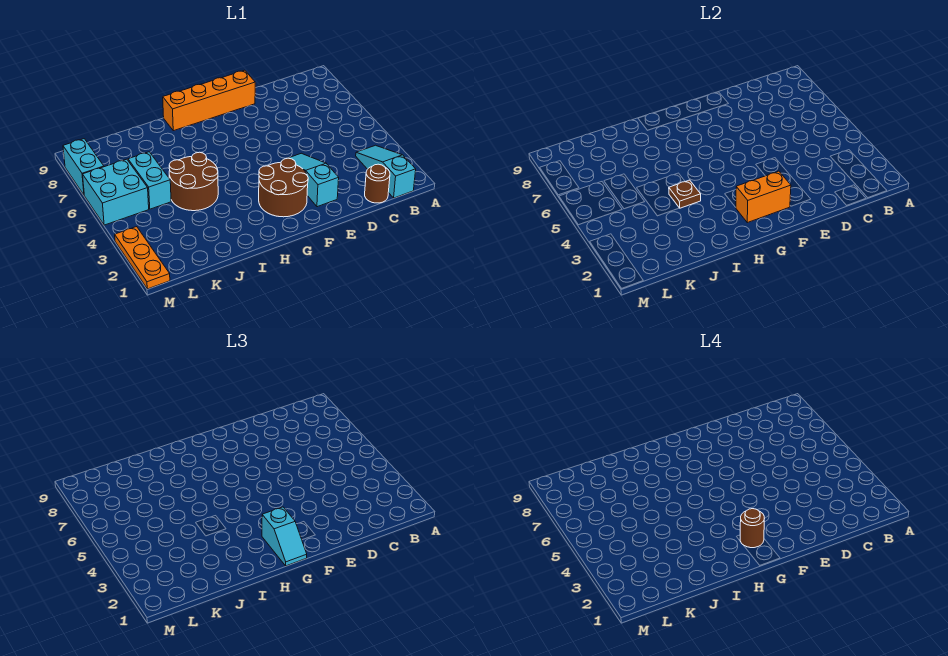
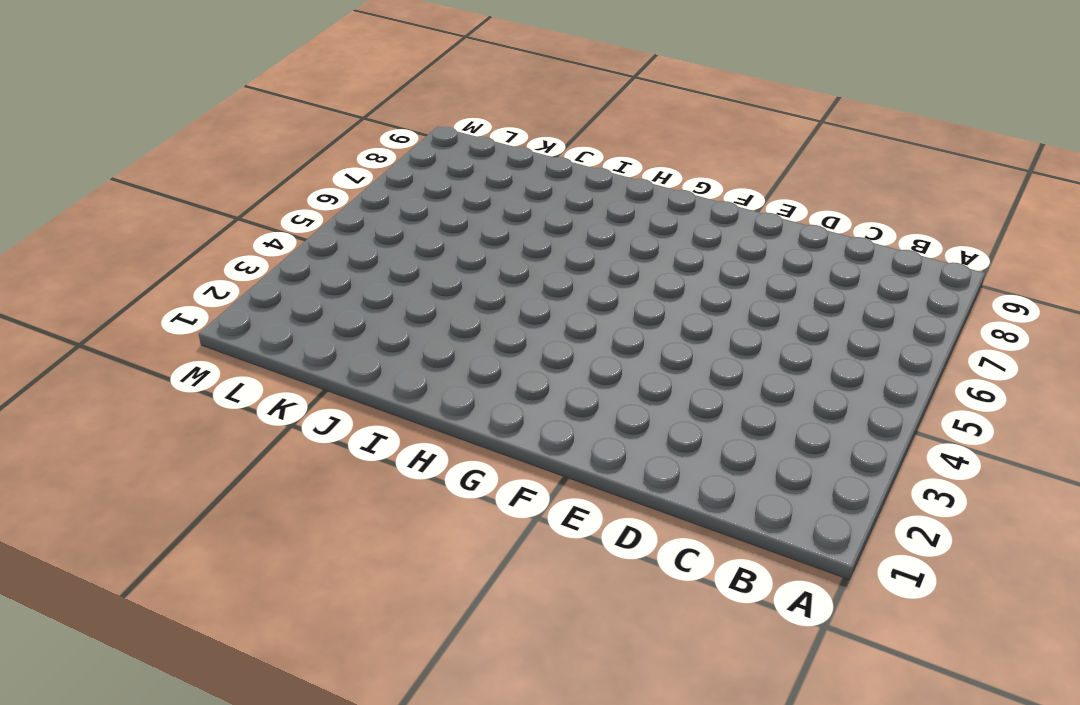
none -> cyan slope B1:B3 level 1 top 1
none -> brown round brick C1 level 1
none -> cyan slope E2:E4 level 1 top 2

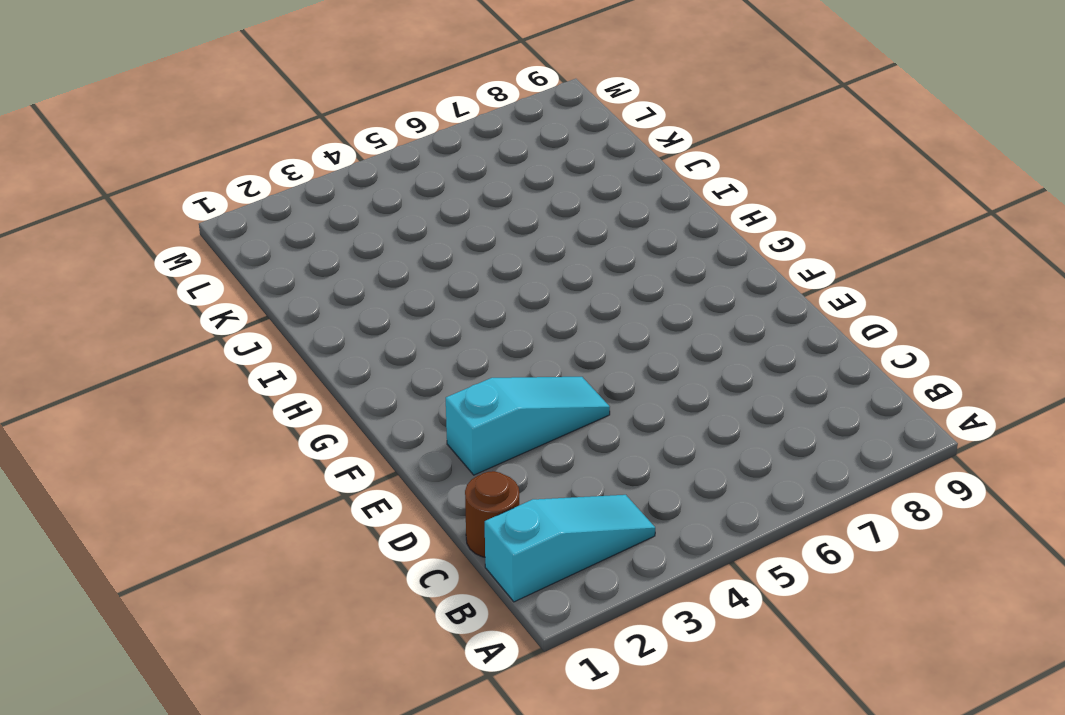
none -> orange brick E9:H9 level 1
none -> brown round brick F2:G3 level 1
none -> brown round brick I4:J5 level 1

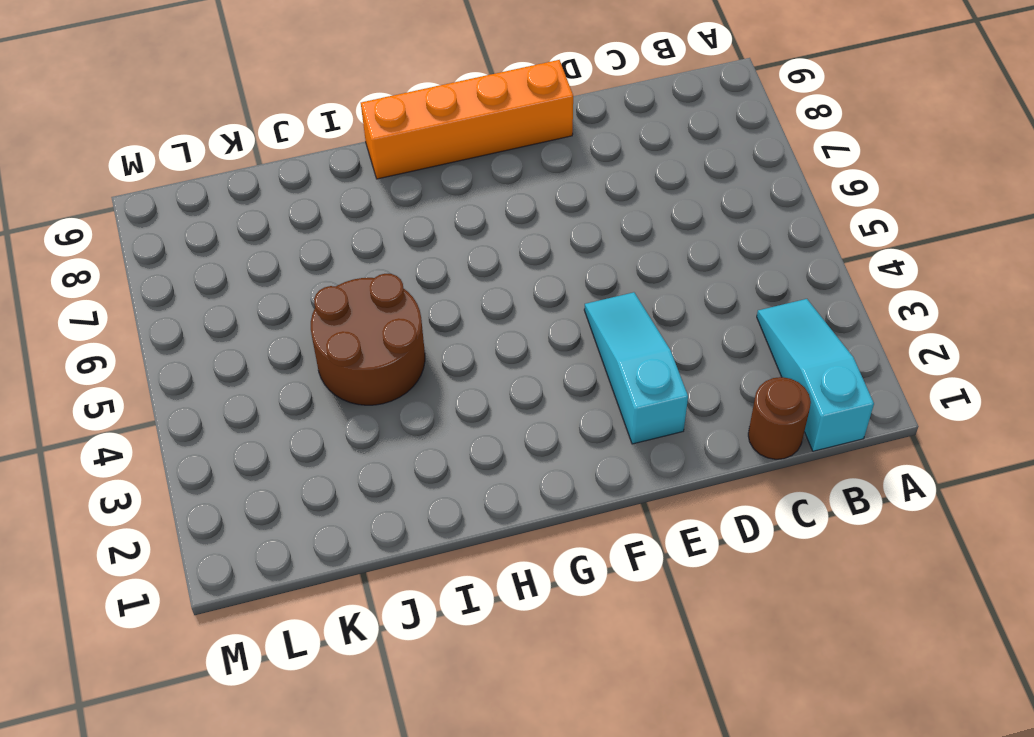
none -> brown round brick F2:G3 level 1
none -> cyan brick K5:K6 level 1
none -> cyan brick L5:M6 level 1

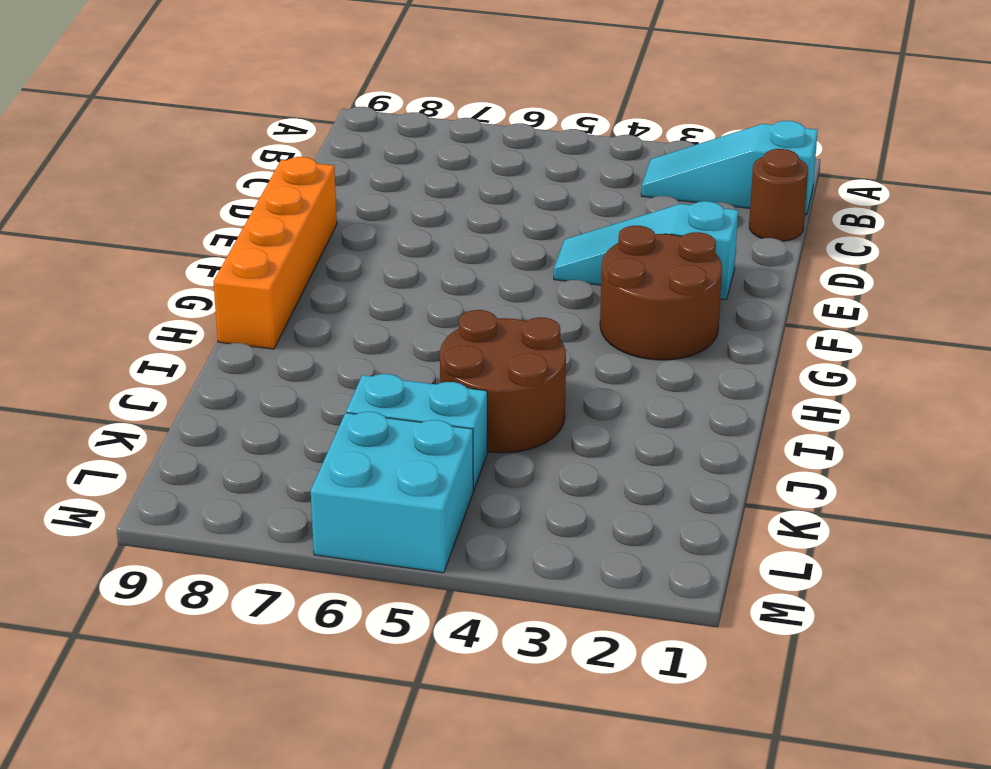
none -> orange plate M1:M3 level 1
none -> cyan brick M7:M8 level 1
none -> orange brick F2:G2 level 2

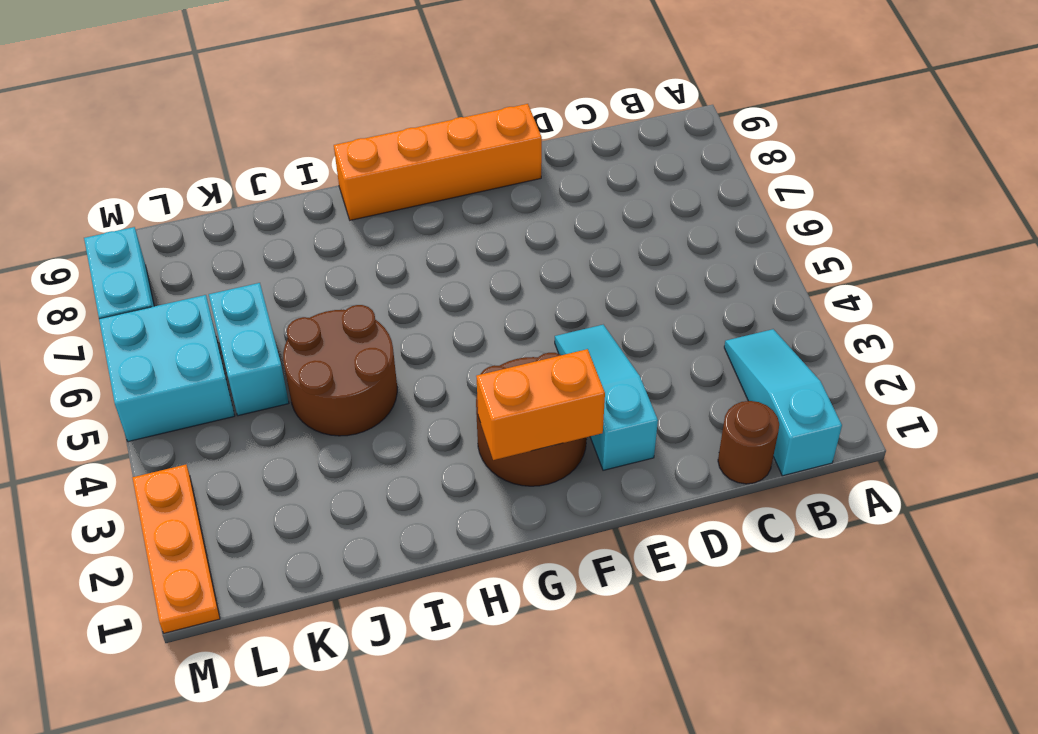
none -> brown plate I4 level 2
none -> cyan slope G1:G2 level 3 top 2
none -> brown round brick G2 level 4

